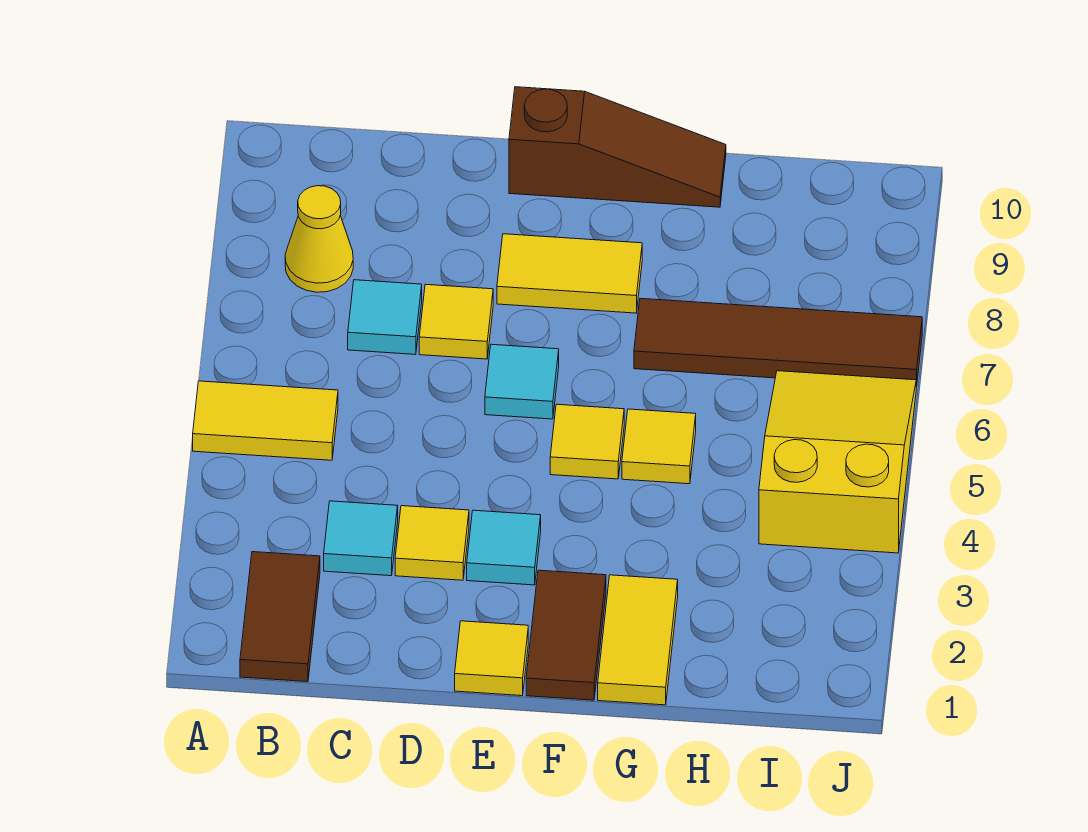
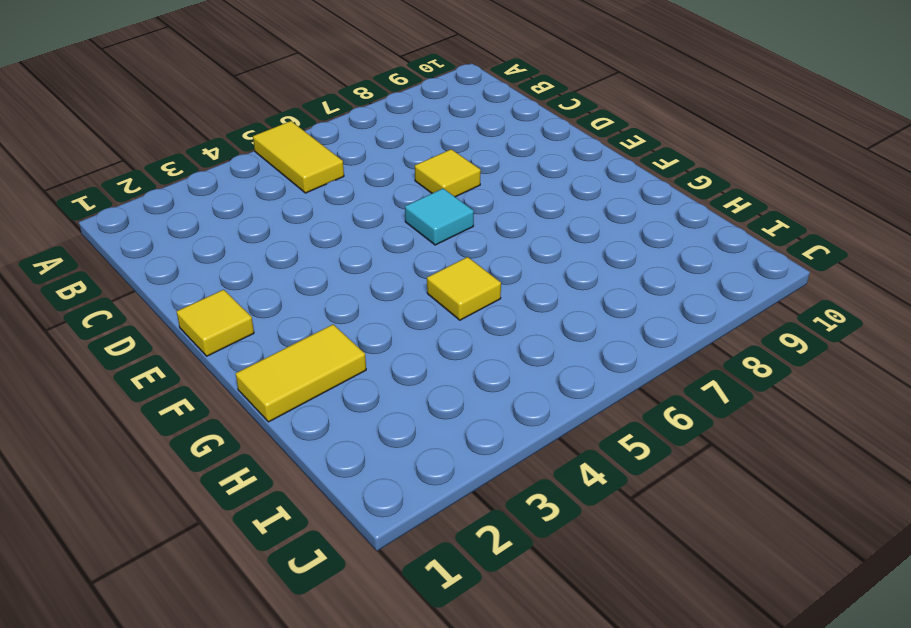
none -> brown tile B1:B2 level 1
none -> yellow cone B8 level 1
none -> cyan tile C3 level 1

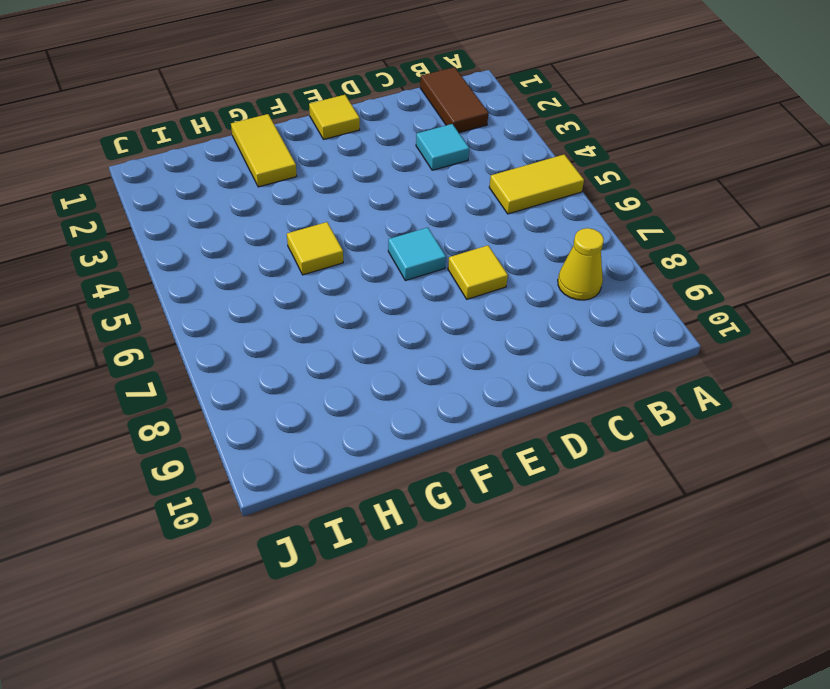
none -> cyan tile C7 level 1
none -> yellow tile D3 level 1
none -> cyan tile E3 level 1

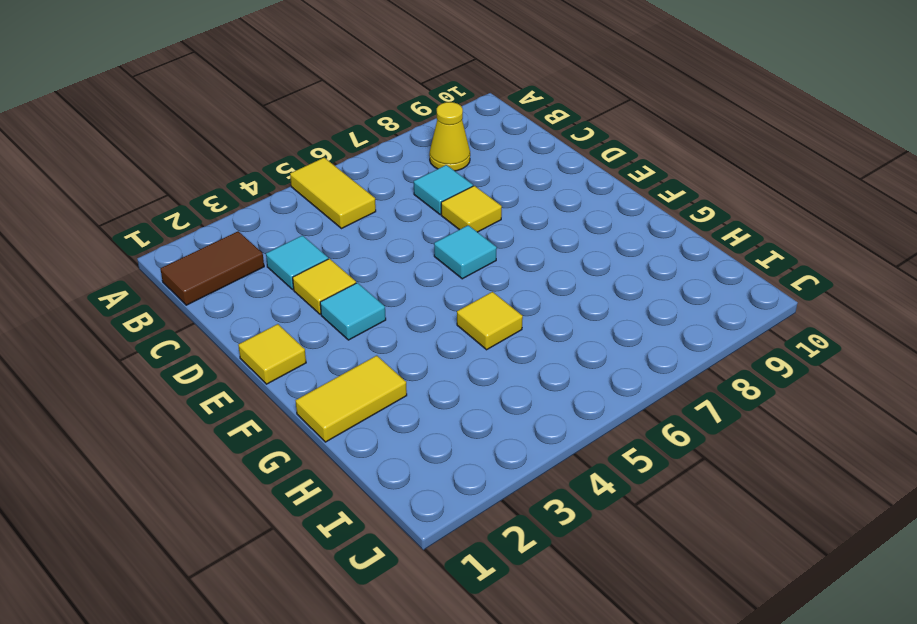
none -> yellow tile E8:F8 level 1
none -> brown slope E10:G10 level 1 top E
none -> brown tile F1:F2 level 1

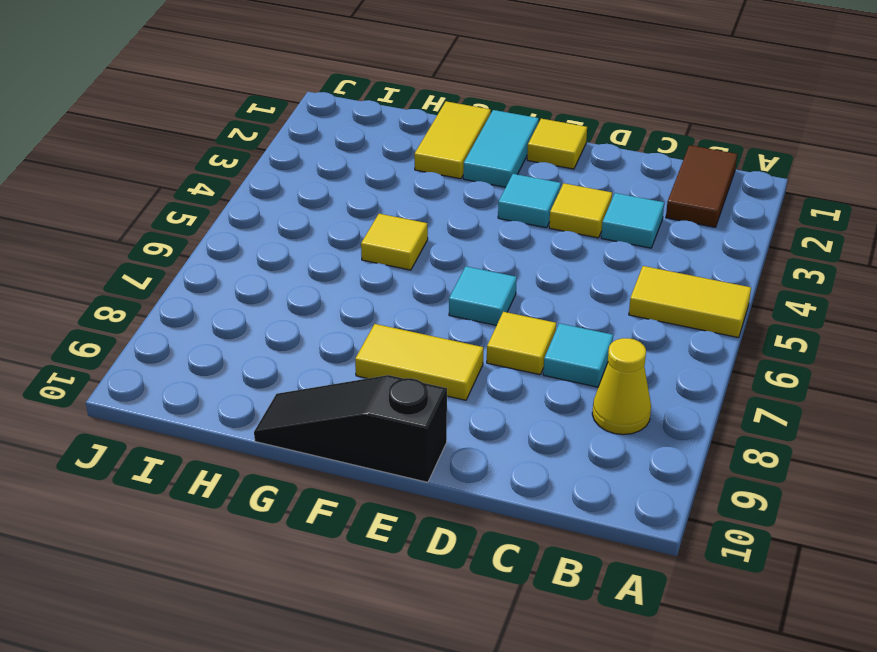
black slope E10:G10 level 1 top E -> brown slope E10:G10 level 1 top E
cyan tile F1:F2 level 1 -> brown tile F1:F2 level 1
none -> yellow tile F5 level 1
none -> brown tile G7:J7 level 1
none -> yellow slope I4:J6 level 1 top 4

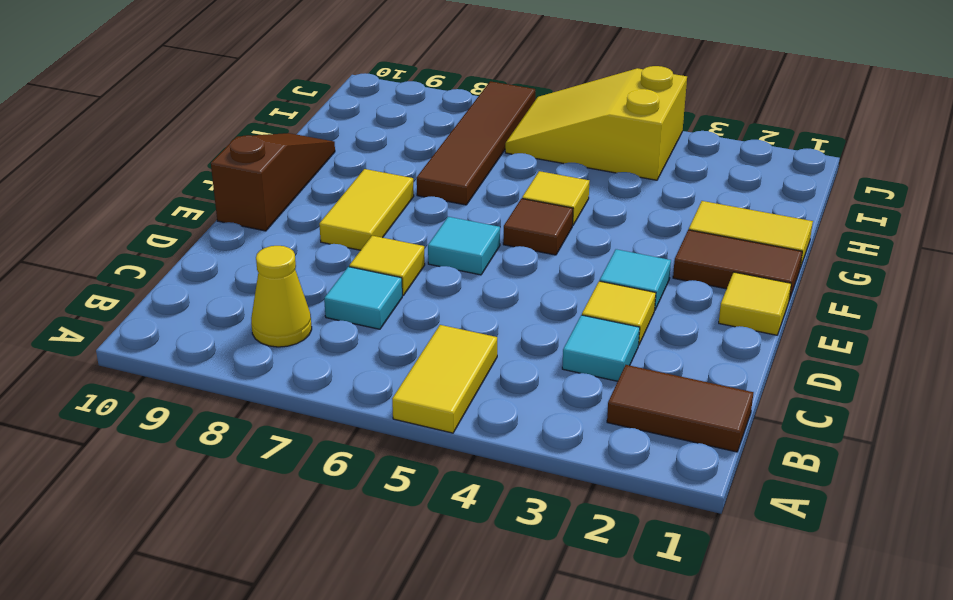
brown tile F5 level 1 -> yellow tile F5 level 1

